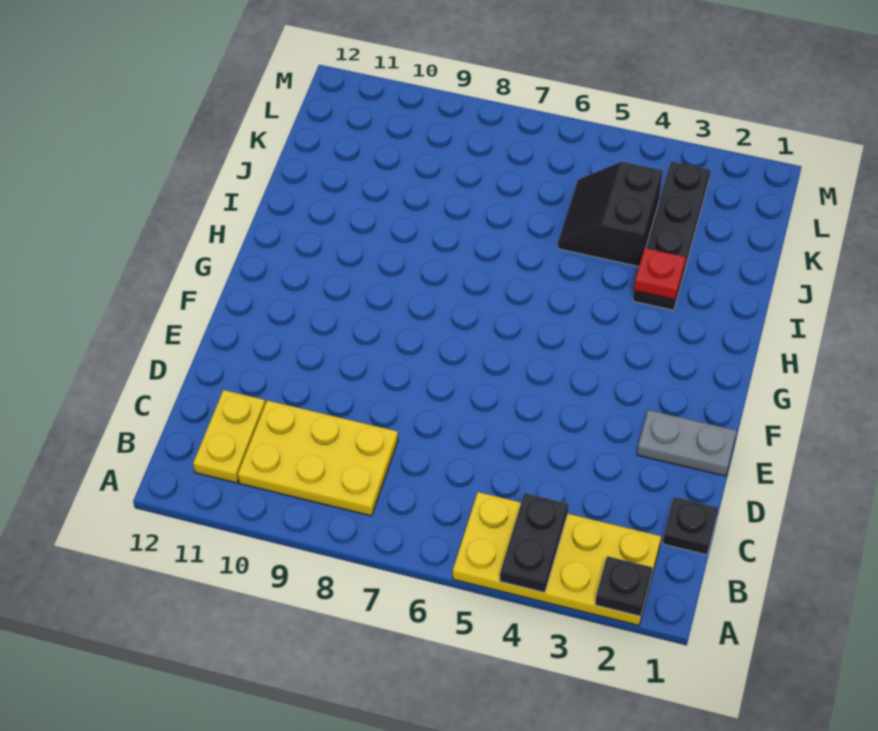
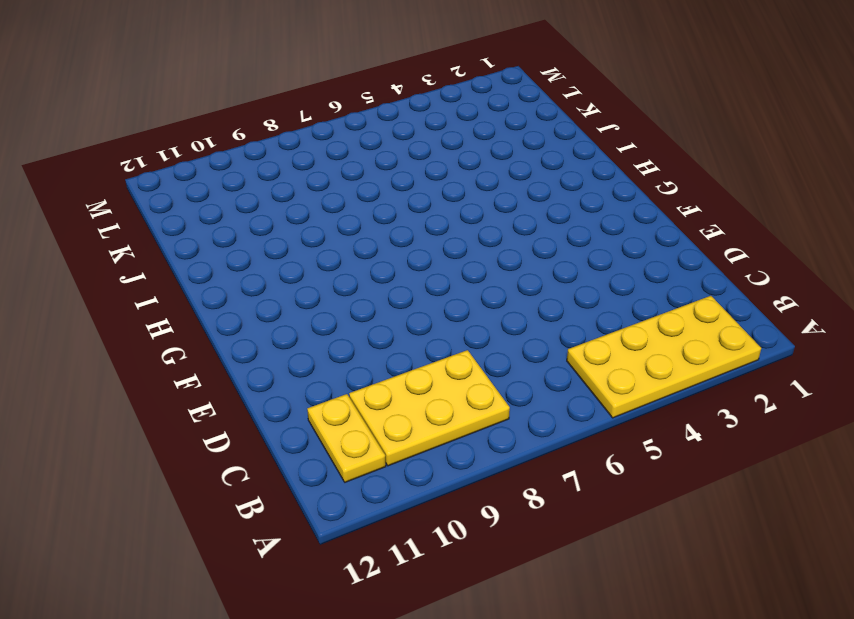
none -> black plate C1 level 1
none -> grey plate E1:E2 level 1

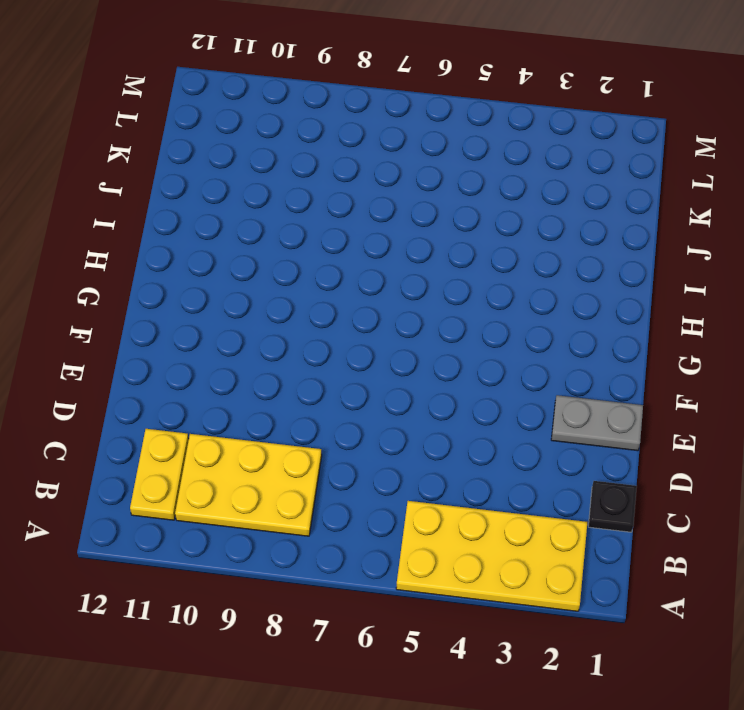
none -> black plate I3:L3 level 1
none -> black slope J4:K5 level 1 top 4

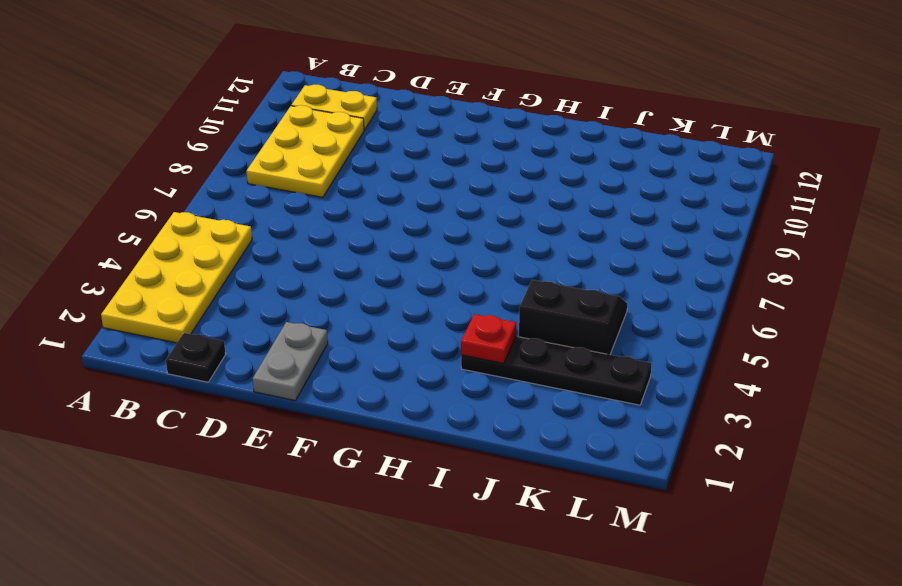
none -> black plate A2 level 2
none -> black plate A4:B4 level 2

